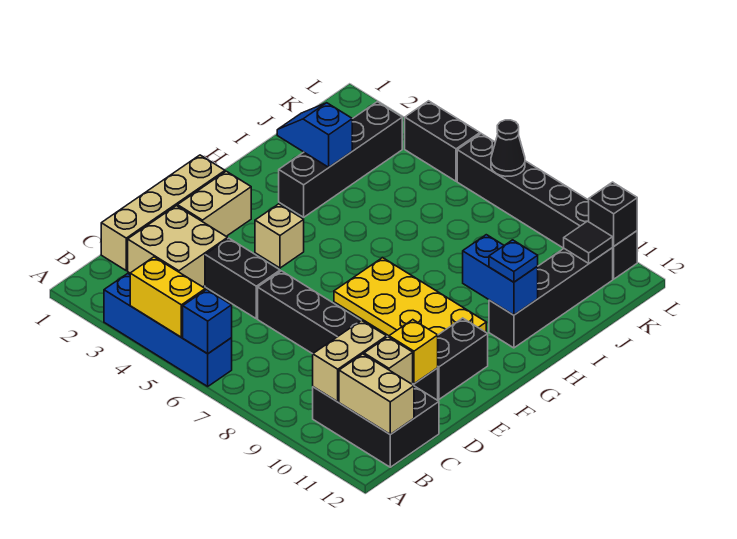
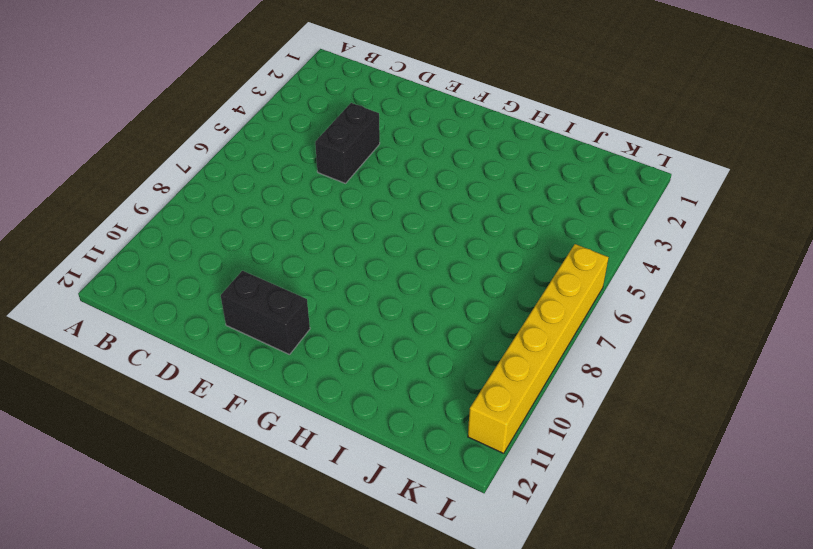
yellow brick L6:L11 level 1 -> black brick L6:L11 level 1
none -> blue brick A3:A6 level 1
none -> black brick B10:C12 level 1
none -> tan brick C1:F1 level 1

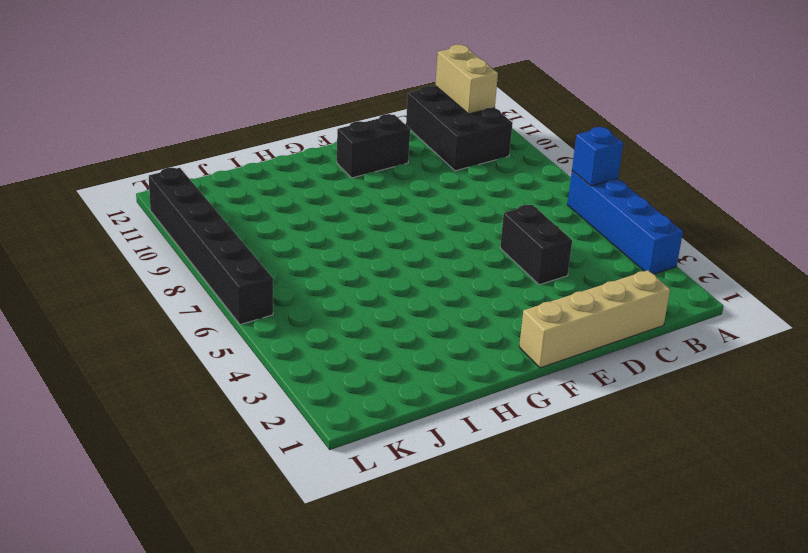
none -> tan brick C2:D3 level 1
none -> black brick D6:D11 level 1
none -> tan brick E2:F2 level 1

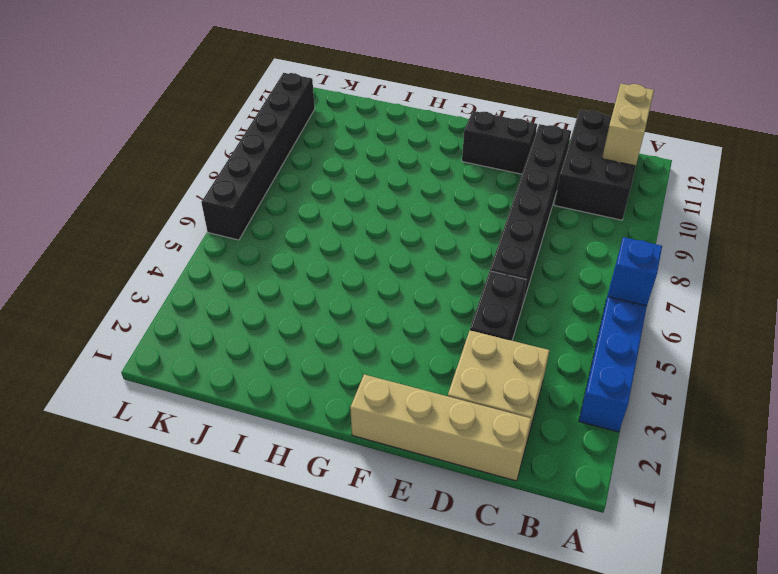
none -> tan brick E2:F2 level 1
none -> tan brick F4 level 1
none -> yellow plate F7:G10 level 1

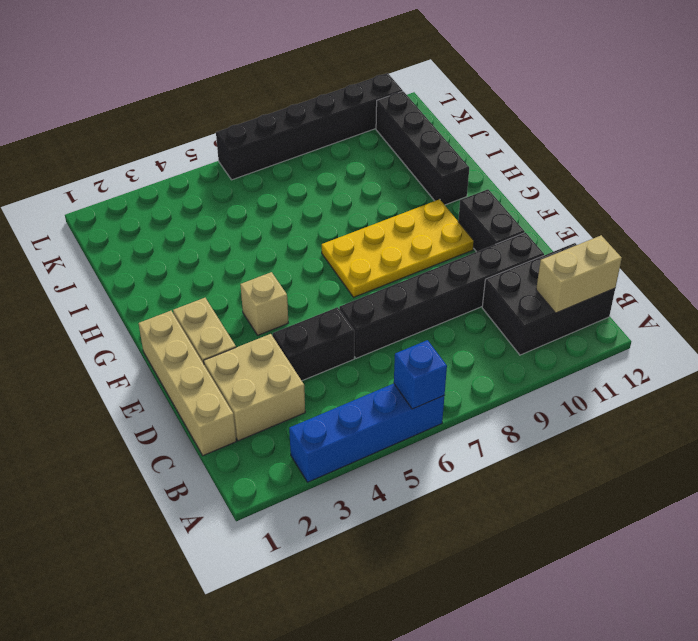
none -> black brick H3:K3 level 1
none -> black brick L4:L5 level 1
none -> yellow brick A4:A5 level 2

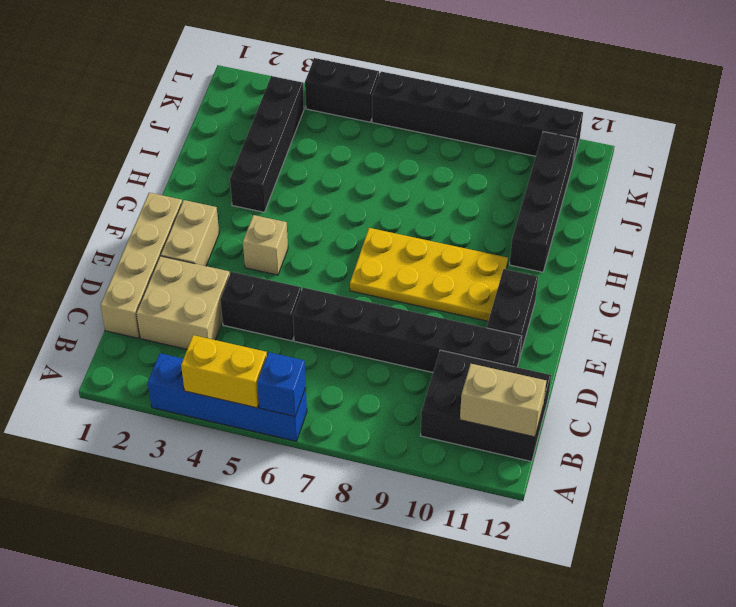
none -> tan brick B10:C10 level 2
none -> tan brick C11 level 2
none -> yellow brick D11 level 2

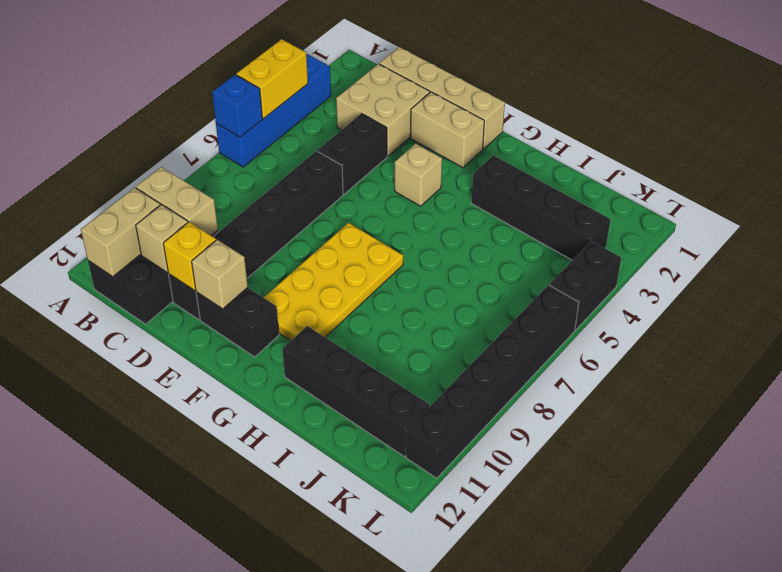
tan brick E11 level 2 -> none
none -> blue brick H10:H11 level 2
none -> blue slope I2:I3 level 2 top 3
none -> black tile K11 level 2

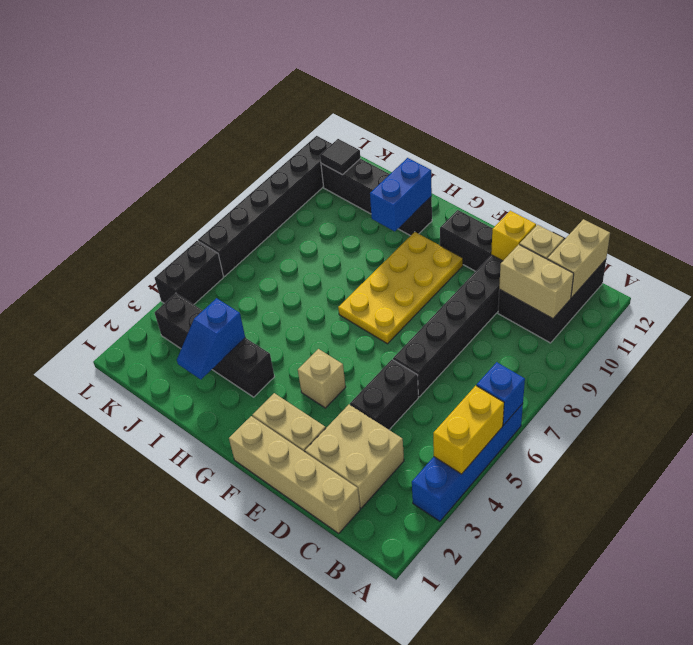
none -> black cone L7 level 2
none -> black brick L11 level 2
none -> blue plate H11 level 3

